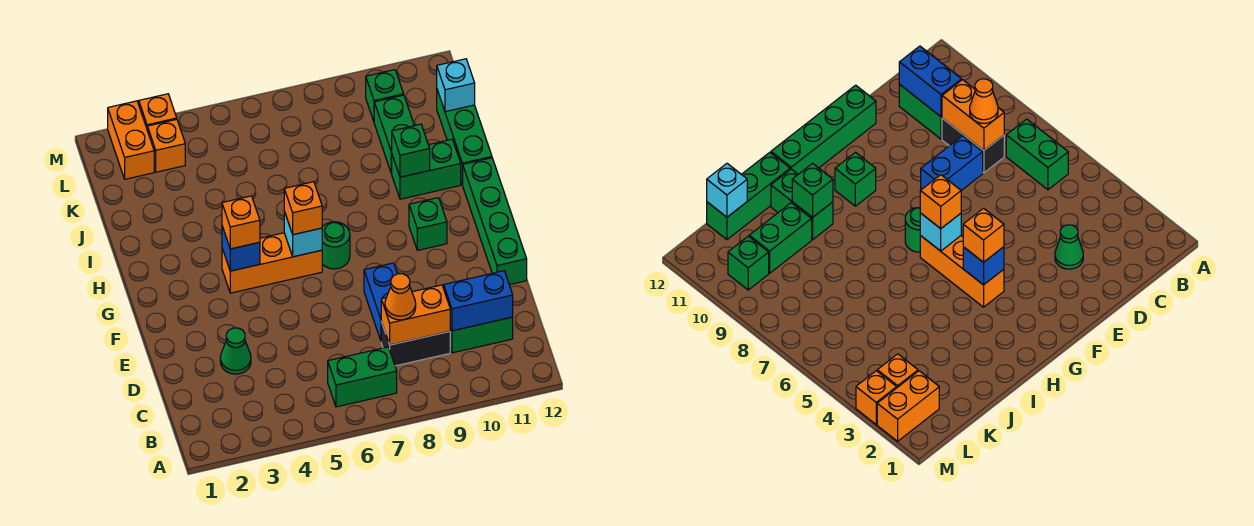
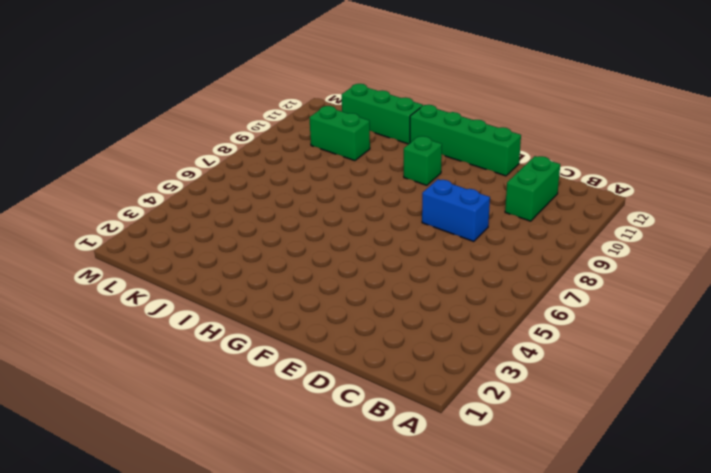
none -> green brick B6:B7 level 1
none -> black brick C8:C9 level 1
none -> green cone D3 level 1

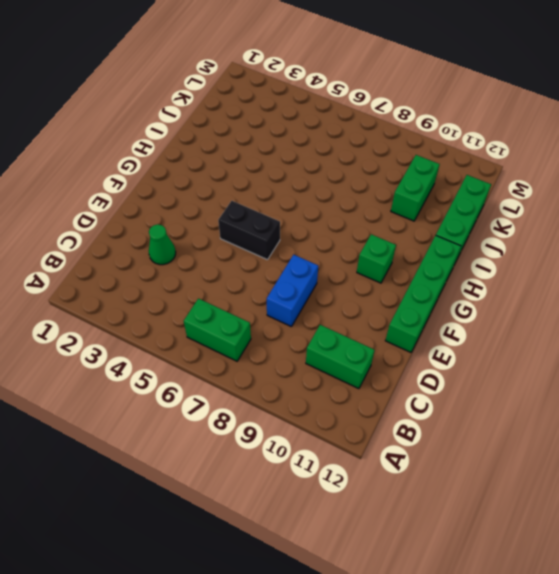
black brick F5:F6 level 1 -> black brick C8:C9 level 1
none -> orange brick G4:G6 level 1
none -> green round brick G7 level 1
none -> green brick I10:I11 level 1

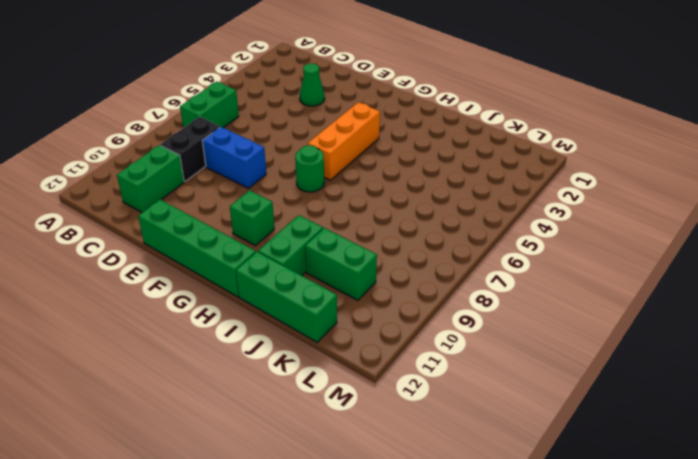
none -> orange brick L2:M2 level 1
none -> orange brick L3 level 1
none -> green brick L10 level 1

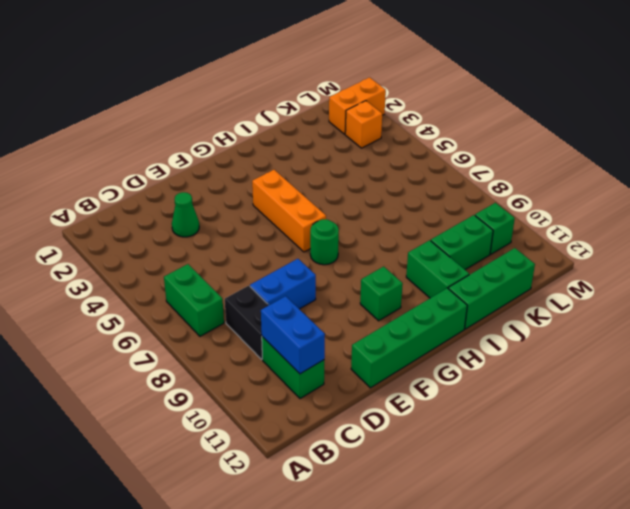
none -> orange brick M3 level 1
none -> orange brick C8:C9 level 2
none -> blue brick G4 level 2

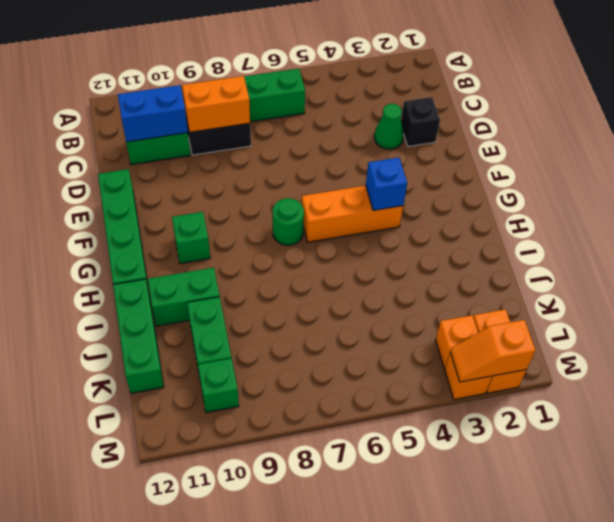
black brick D2 level 1 -> none
orange slope M2:M3 level 2 top 2 -> none
none -> blue brick D8:E8 level 1
none -> cyan brick G6 level 2
none -> green brick I10 level 2

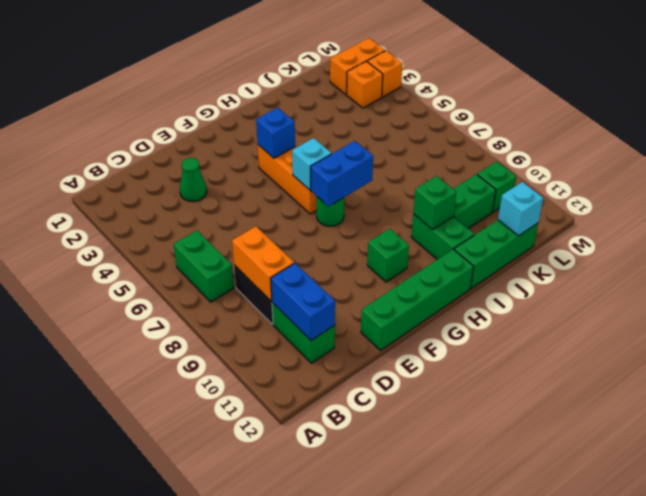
blue brick G7:H7 level 2 -> blue brick D8:E8 level 1
none -> orange cone C8 level 3
none -> orange brick G4 level 3
none -> orange brick G6 level 3

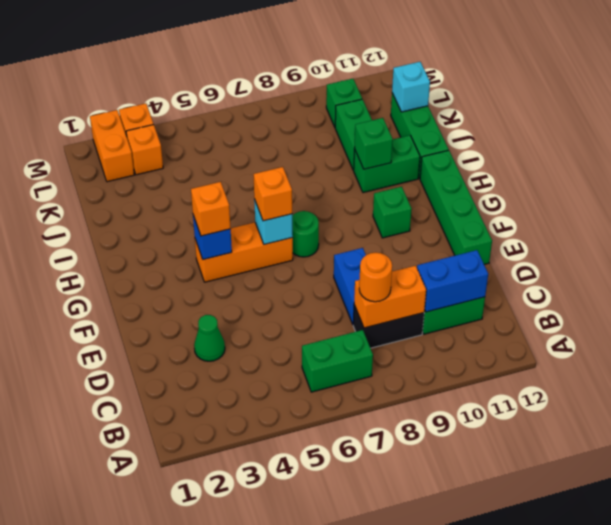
orange round brick C8 level 3 -> orange cone C8 level 3

